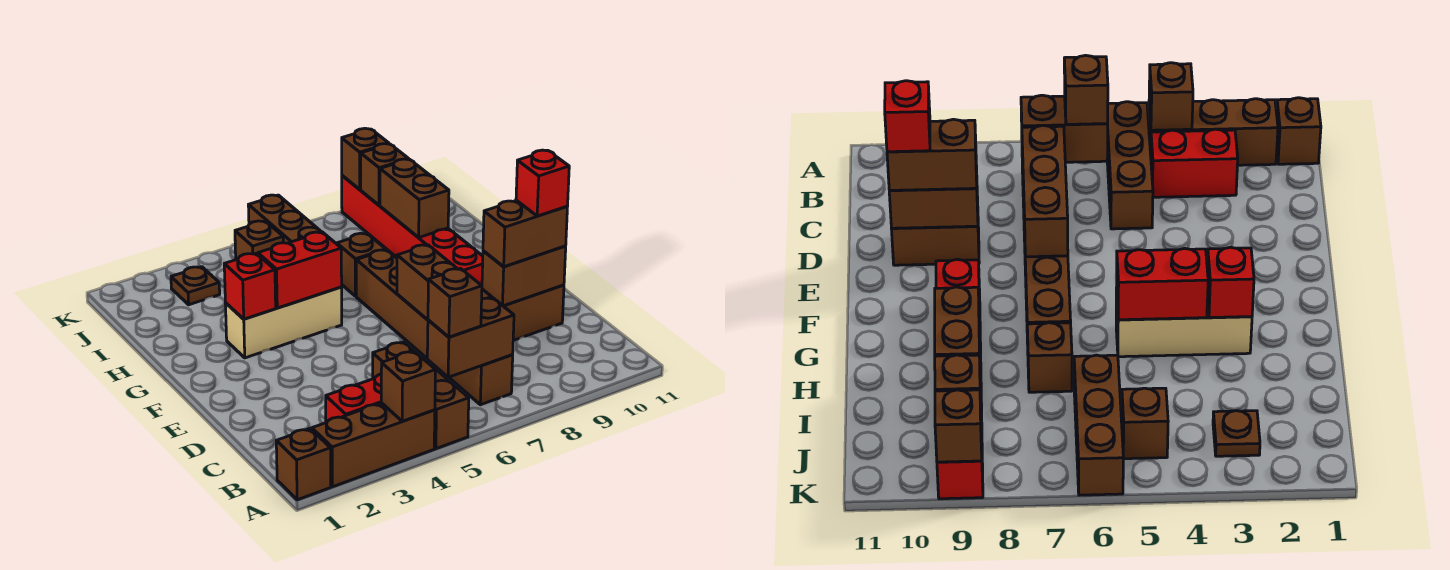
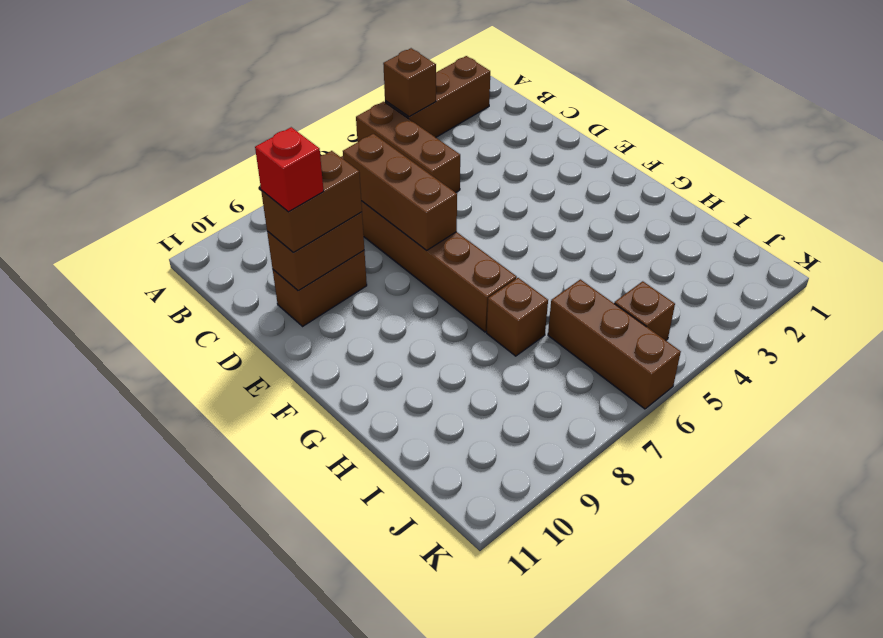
none -> brown brick A1 level 1
none -> red brick B3:B4 level 1
none -> red brick F9:K9 level 1

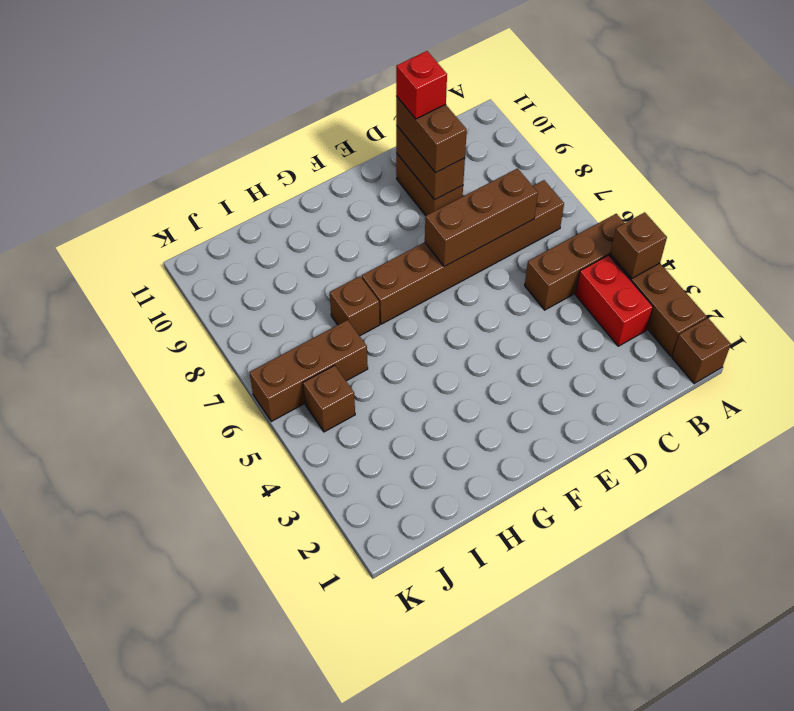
none -> red brick F9:K9 level 1
none -> tan brick G3:G5 level 1
none -> brown plate J3 level 1

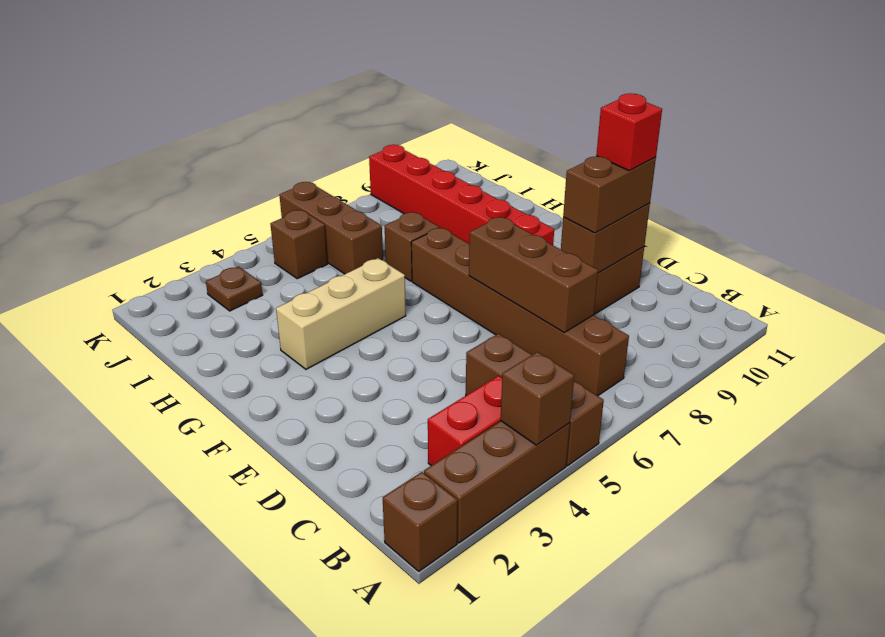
none -> brown brick B6:B7 level 2
none -> red brick G3 level 2
none -> red brick G4:G5 level 2

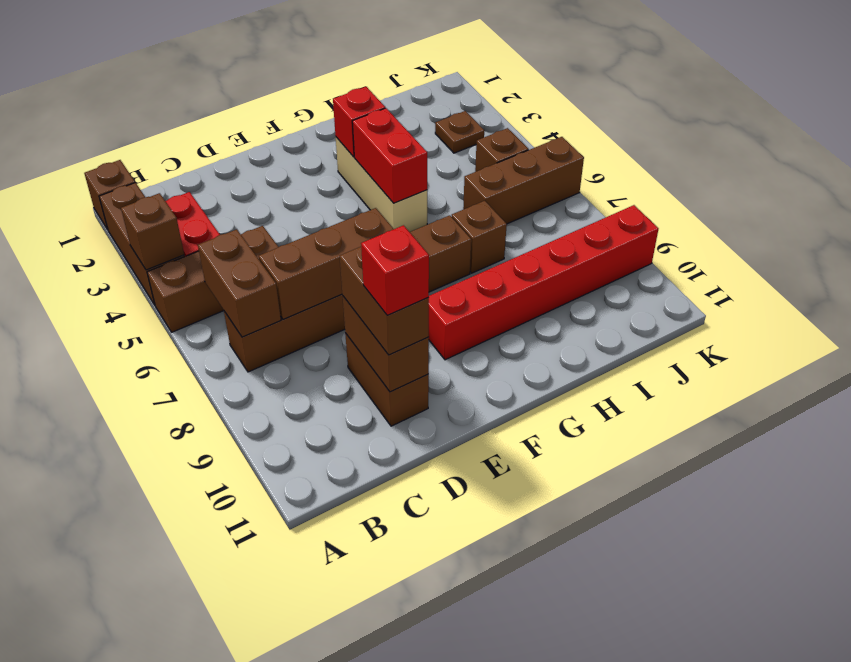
none -> brown brick H9:I9 level 2
none -> brown brick J9 level 2
none -> brown brick K9 level 2

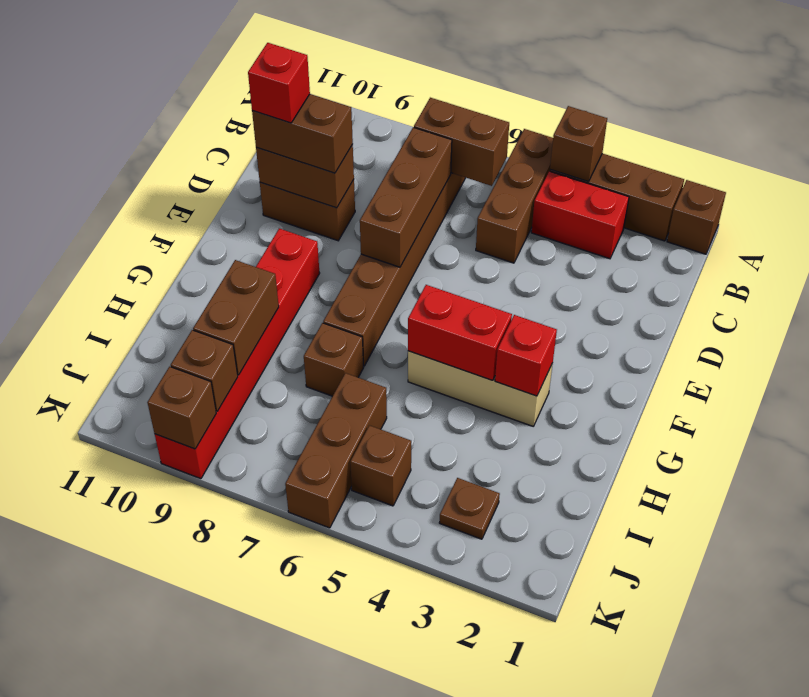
none -> brown brick B6 level 3

